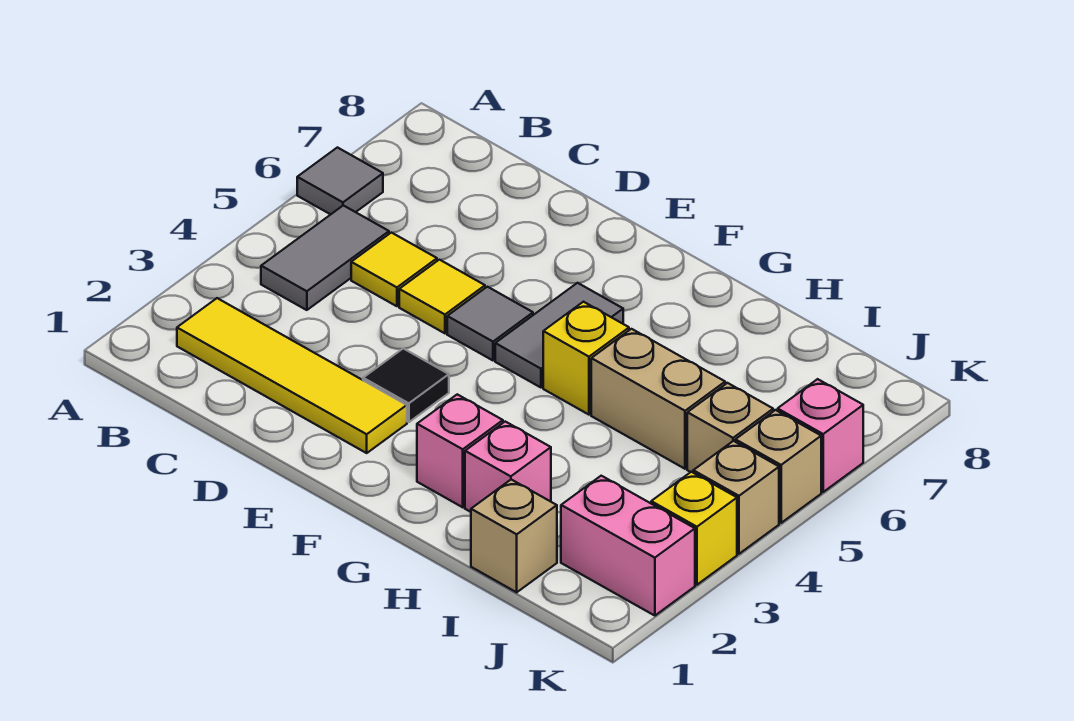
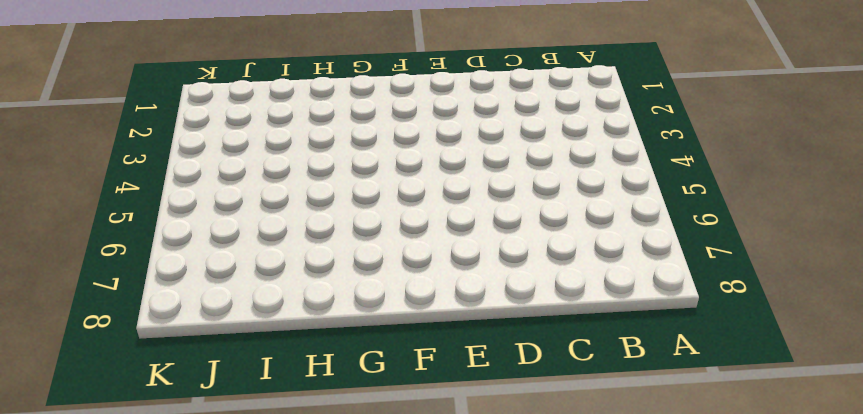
none -> grey tile A6 level 1
none -> yellow tile B2:E2 level 1
none -> grey tile B4:B5 level 1

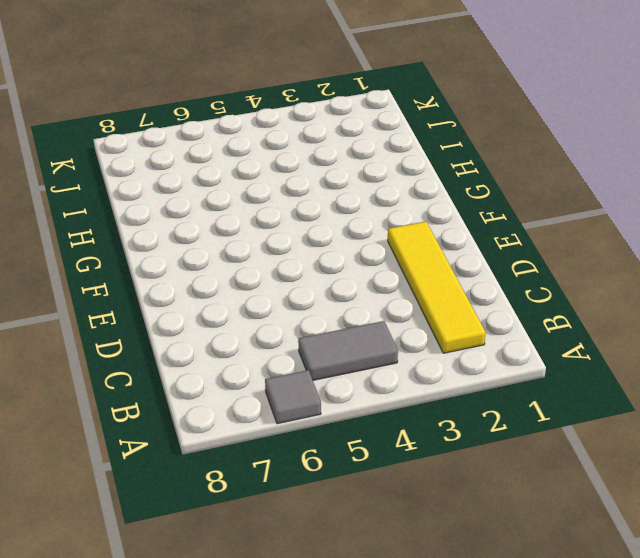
none -> yellow tile C5 level 1
none -> yellow tile D5 level 1
none -> black tile E3 level 1

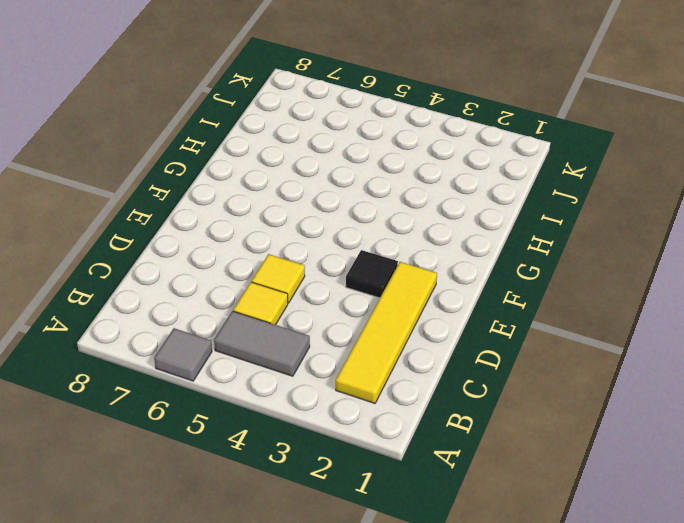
none -> grey tile E5 level 1
none -> grey tile F5:F6 level 1
none -> pink brick G2 level 1

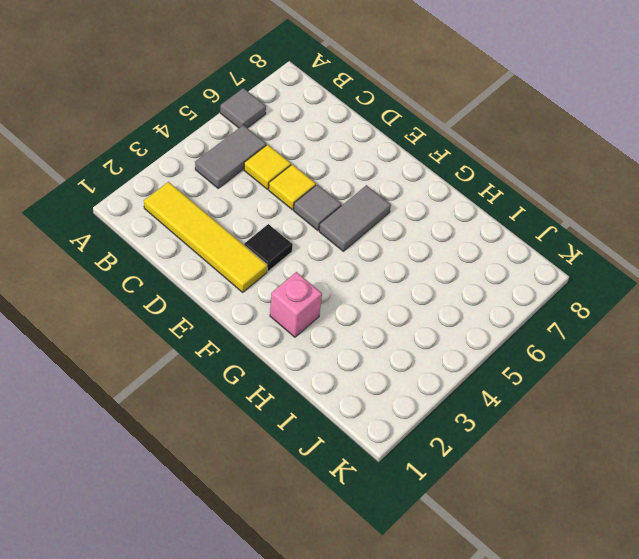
none -> yellow brick G5 level 1
none -> pink brick H2 level 1
none -> tan brick H5:I5 level 1

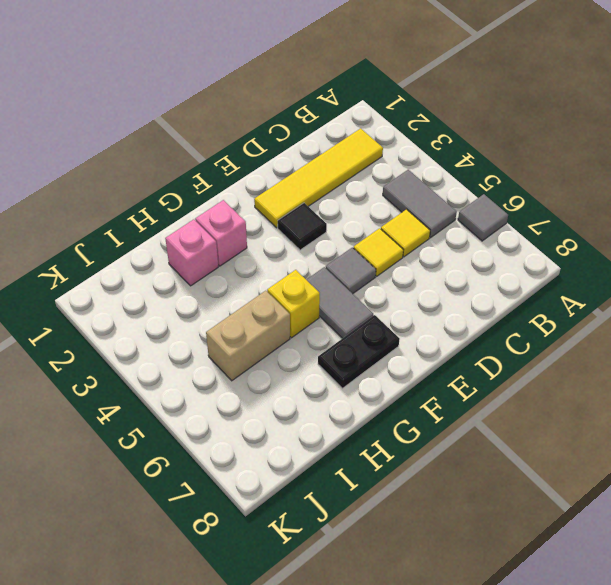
black plate F7:G7 level 1 -> none
none -> tan brick I1 level 1
none -> pink brick J2:K2 level 1
none -> tan brick J5 level 1

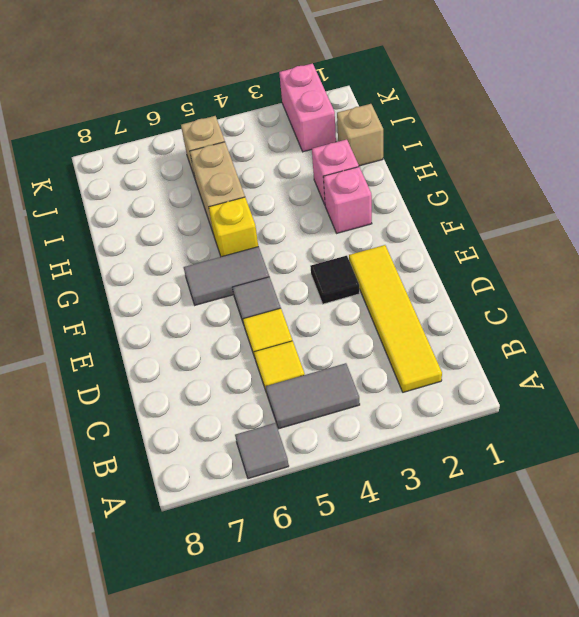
none -> yellow brick K3 level 1
none -> tan brick K4 level 1
none -> tan brick K5 level 1

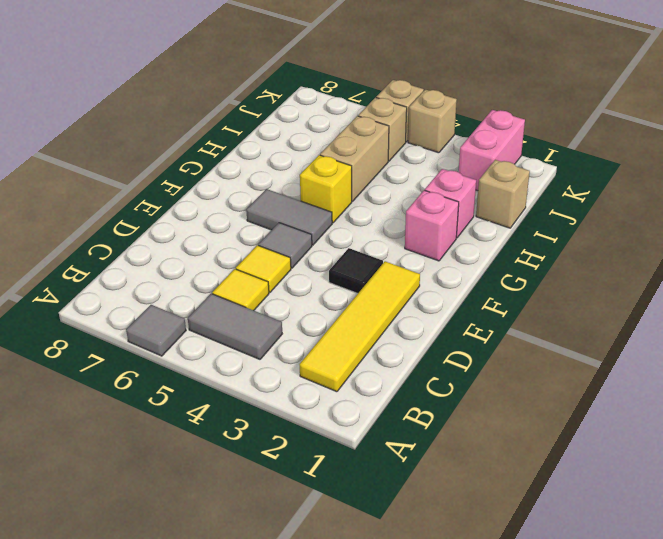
none -> yellow brick K3 level 1
none -> pink brick K6 level 1

